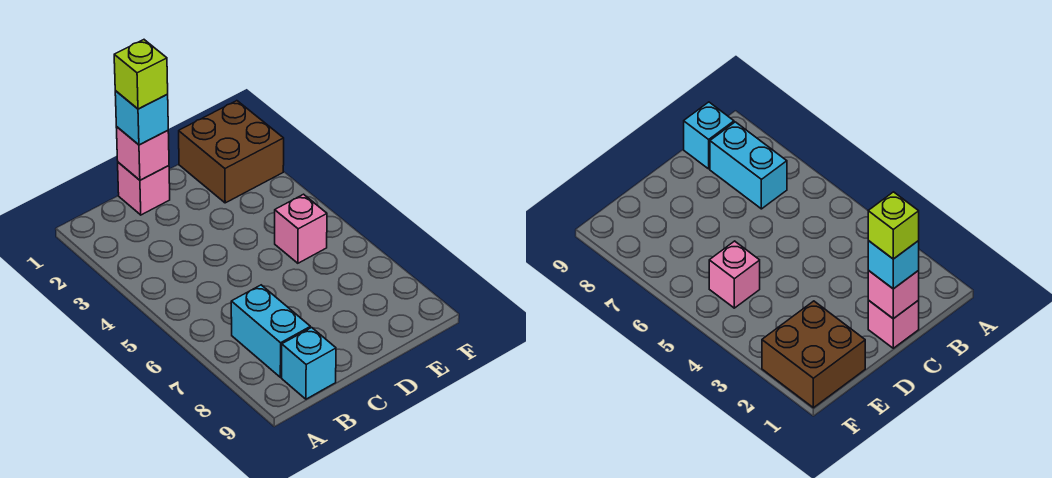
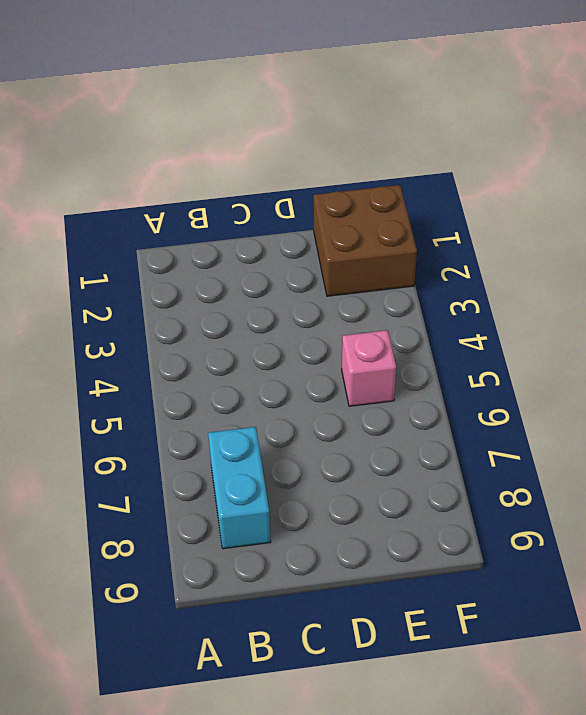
none -> cyan brick B9 level 1
none -> pink brick C1 level 1

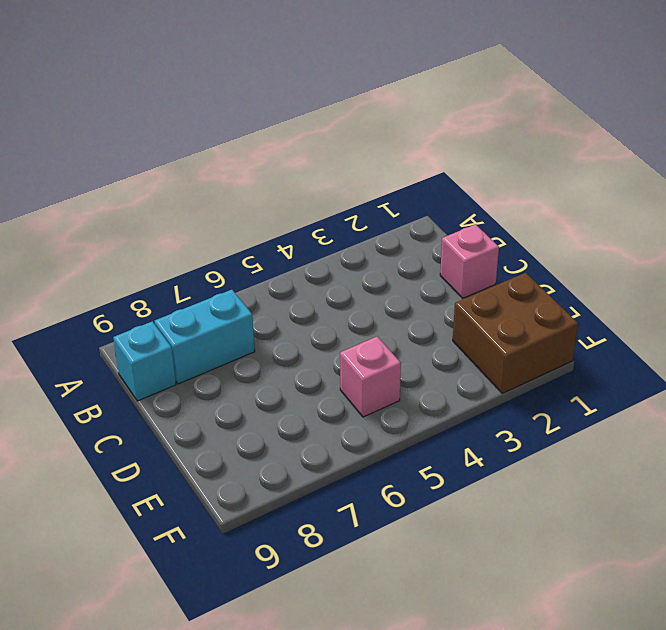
none -> pink brick C1 level 2
none -> cyan brick C1 level 3

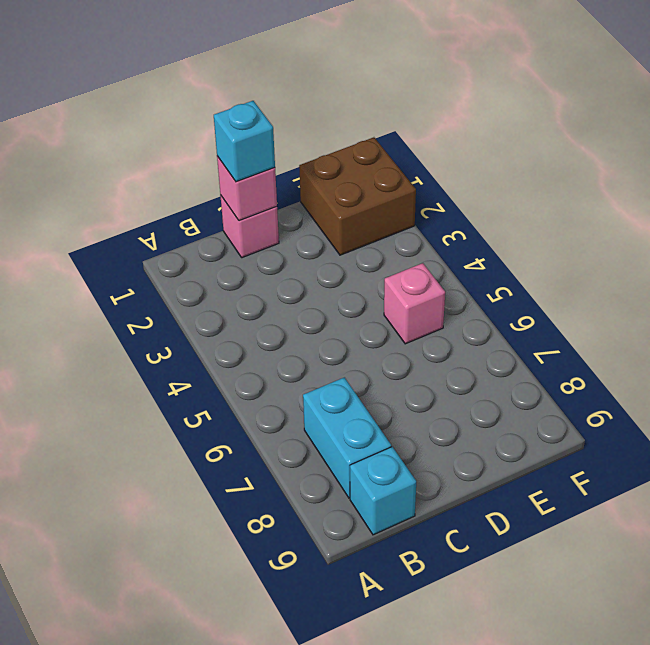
none -> lime brick C1 level 4

